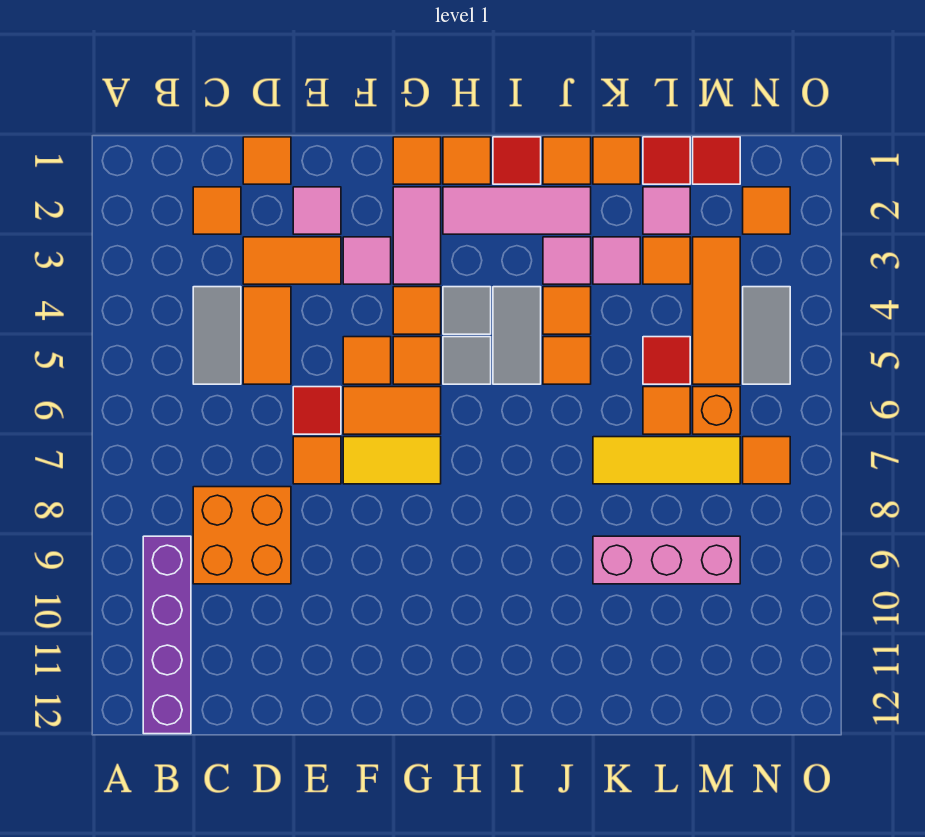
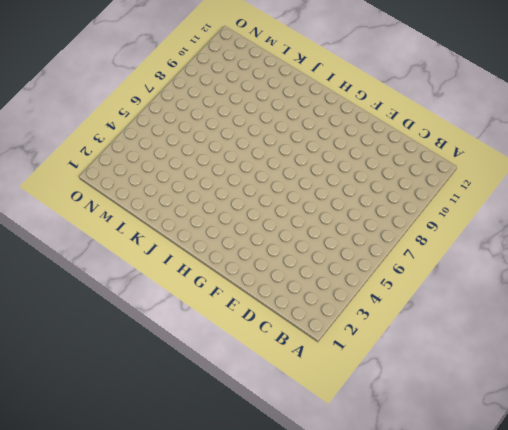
none -> purple brick B9:B12 level 1
none -> orange tile C2 level 1
none -> grey tile C4:C5 level 1
none -> orange brick C8:D9 level 1

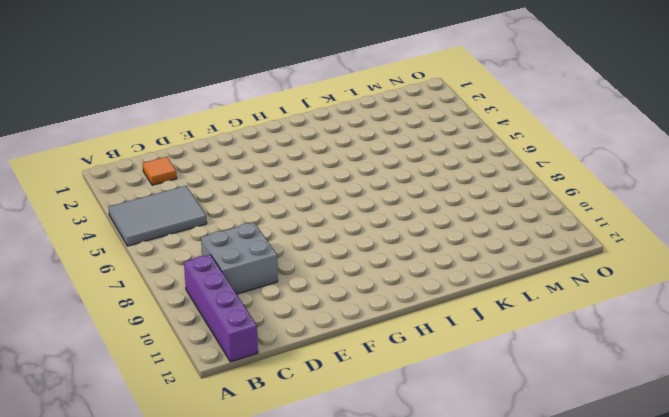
grey tile A4:C5 level 1 -> grey tile C4:C5 level 1
grey brick C8:D9 level 1 -> orange brick C8:D9 level 1
none -> orange tile D1 level 1
none -> orange tile D3:E3 level 1
none -> orange tile D4:D5 level 1
none -> pink tile E2 level 1

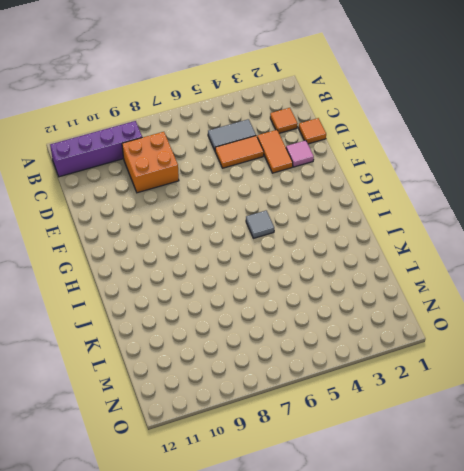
none -> red tile E6 level 1
none -> orange tile E7 level 1
none -> pink tile F3 level 1
none -> orange tile F5 level 1

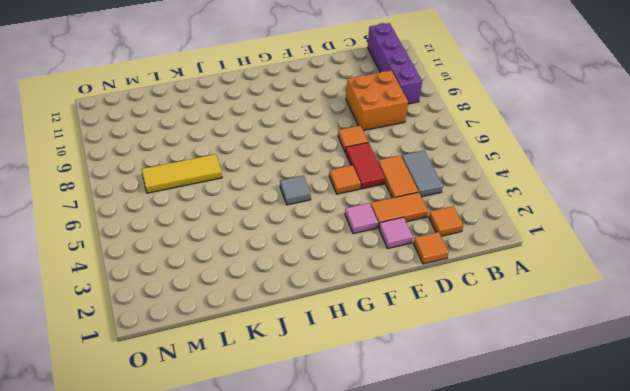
red tile E5:E6 level 1 -> red tile E6 level 1
none -> orange tile F6:G6 level 1
none -> yellow tile F7:G7 level 1
none -> orange tile G1 level 1
none -> pink tile G2:G3 level 1

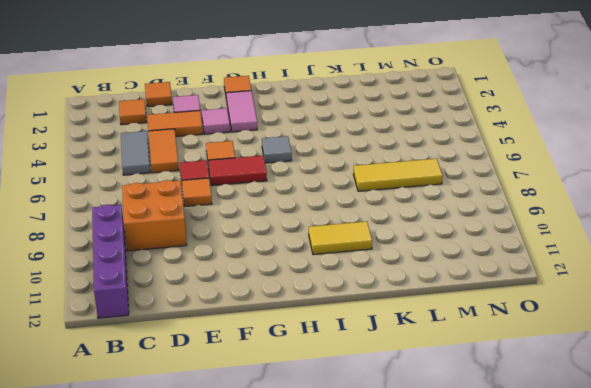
red tile F6:G6 level 1 -> orange tile F6:G6 level 1
yellow tile I10:J10 level 1 -> yellow tile F7:G7 level 1
none -> orange tile G4 level 1
none -> orange tile G5 level 1
none -> orange tile H1 level 1
none -> pink tile H2:J2 level 1

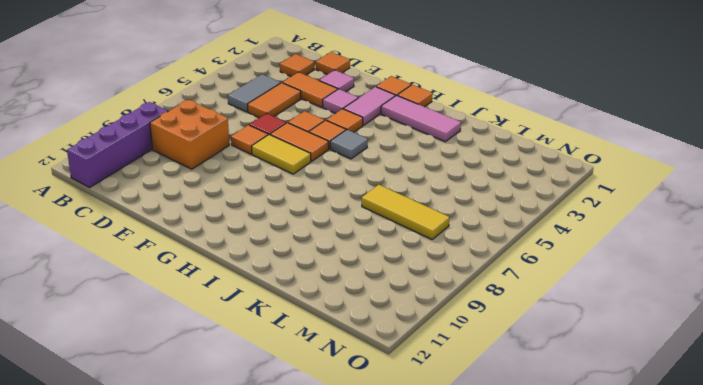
none -> grey tile H4 level 1
none -> red tile I1 level 1
none -> grey tile I4:I5 level 1
none -> orange tile J1 level 1

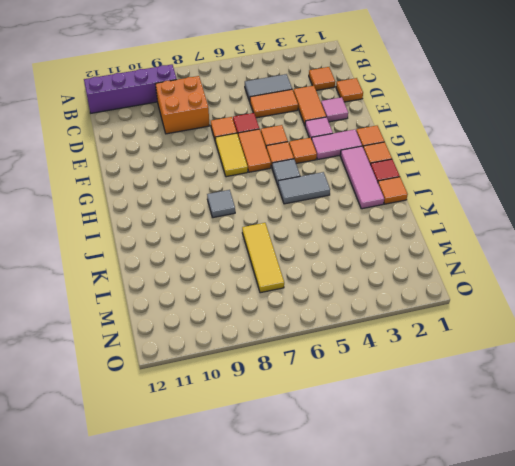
grey tile I8 level 1 -> grey tile H4 level 1
none -> pink tile J3 level 1
none -> orange tile J4 level 1
none -> orange tile J5 level 1
none -> orange tile K1 level 1

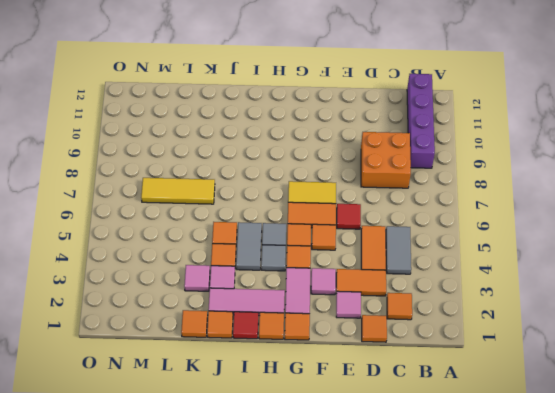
none -> orange tile E7 level 1
none -> pink brick K9:M9 level 1
none -> red tile L1 level 1
none -> pink tile L2 level 1

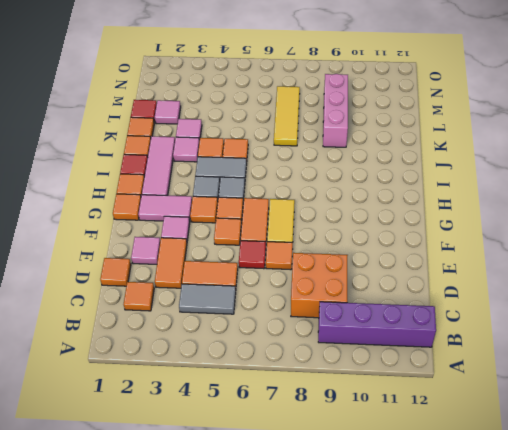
none -> orange tile L3 level 1
none -> red tile L5 level 1
none -> orange tile L6 level 1
none -> red tile M1 level 1

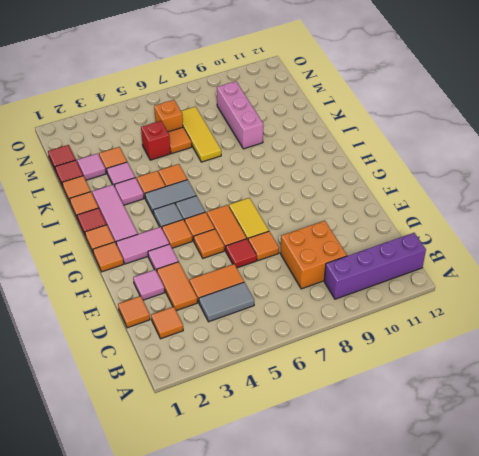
red brick L5 level 1 -> red tile L5 level 1
none -> orange tile M3:M5 level 1
none -> orange tile N2 level 1
none -> grey tile N4:N5 level 1
none -> orange tile N7 level 1

